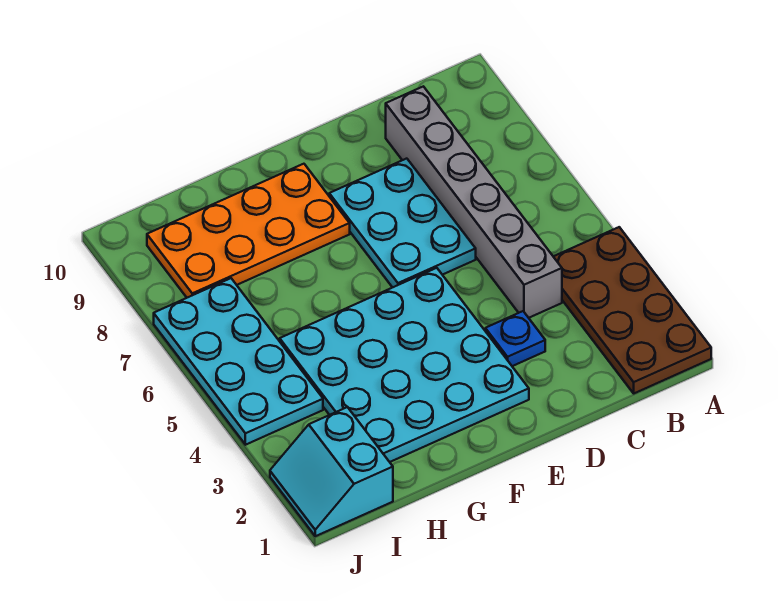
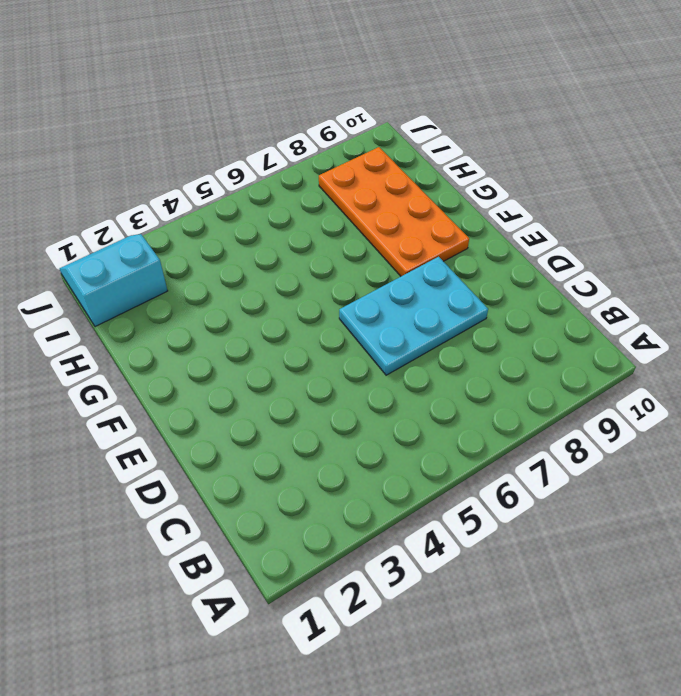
none -> brown plate A1:B4 level 1
none -> grey brick C4:C9 level 1

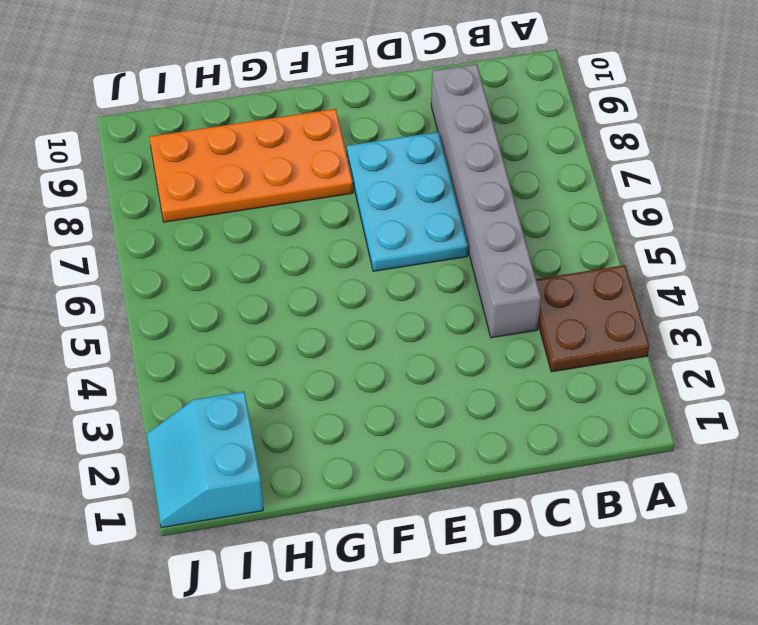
brown plate A3:B4 level 1 -> brown plate A1:B4 level 1
none -> blue plate D3 level 1
none -> cyan plate E2:H5 level 1

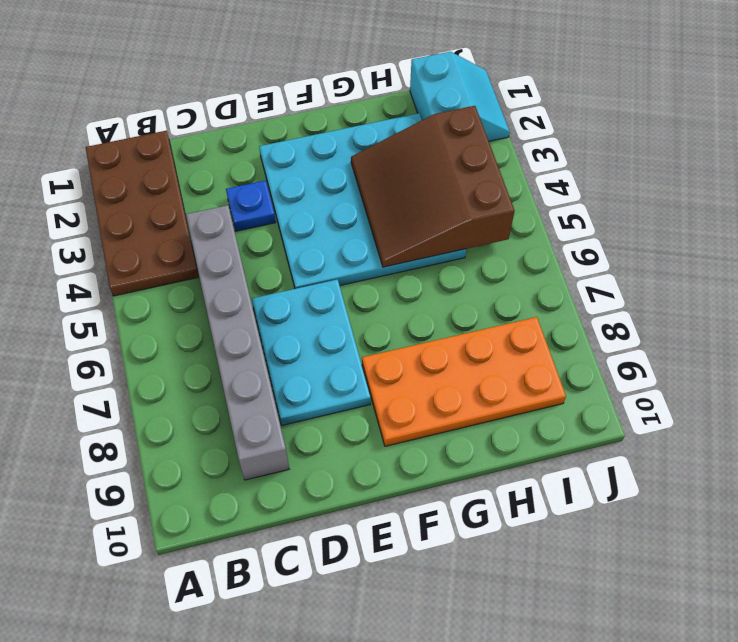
brown slope G3:I5 level 2 top I -> none
none -> cyan plate I4:J7 level 1

